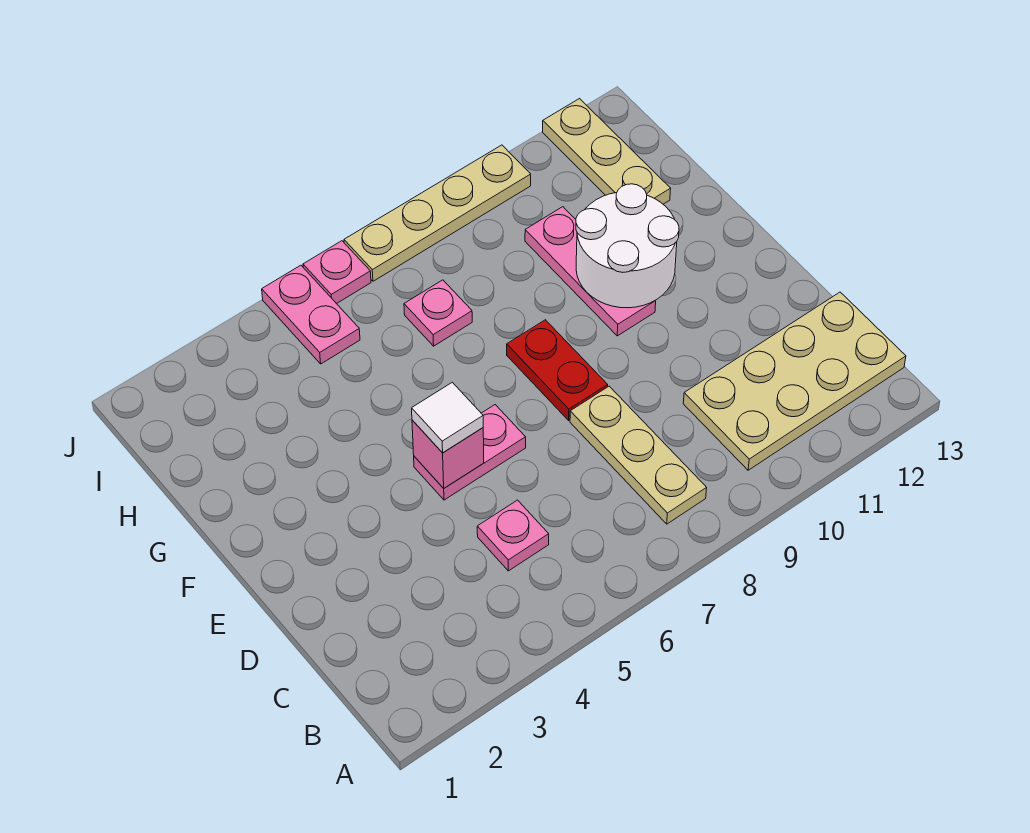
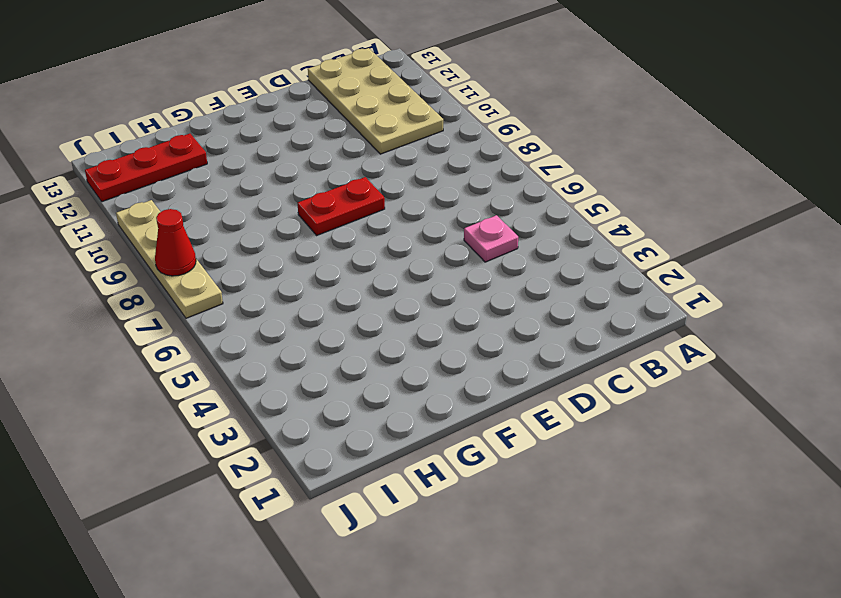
red plate H12:J12 level 1 -> tan plate H12:J12 level 1
red cone J8 level 2 -> none
none -> tan plate B8:D8 level 1
none -> pink plate E5:E6 level 1
none -> pink plate F10:H10 level 1

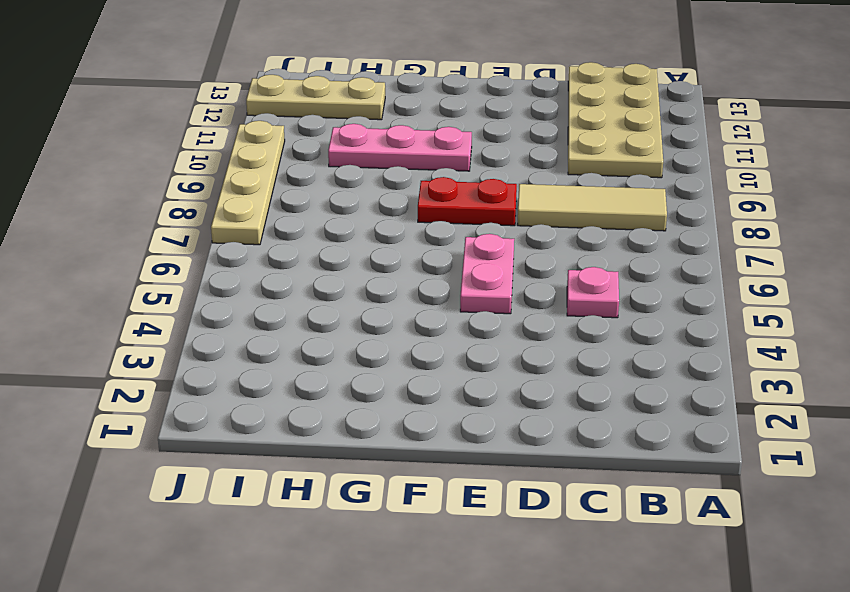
tan tile B8:D8 level 1 -> tan plate B8:D8 level 1
none -> pink plate H7 level 1
none -> pink plate I5:J5 level 1
none -> pink plate J6 level 1

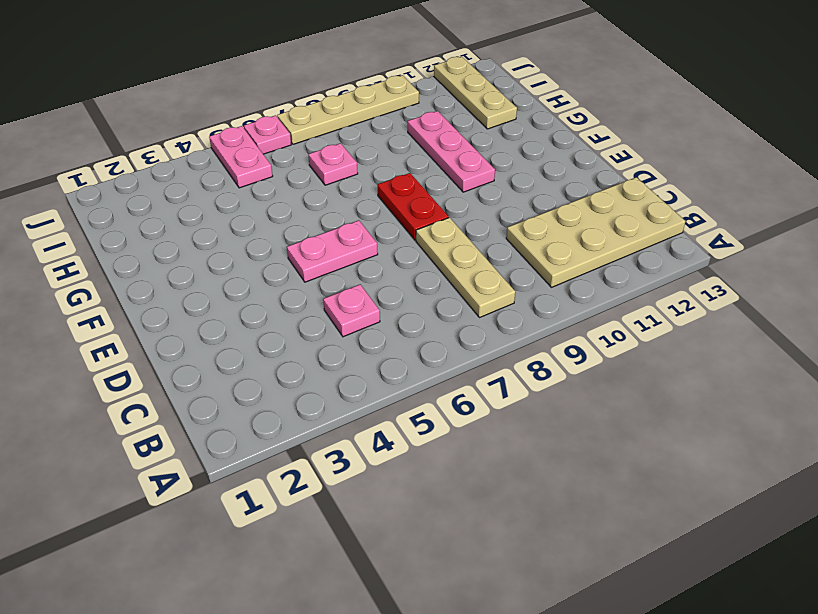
none -> pink brick E5 level 2
none -> white round brick F10:G11 level 2
none -> white tile E5 level 3

